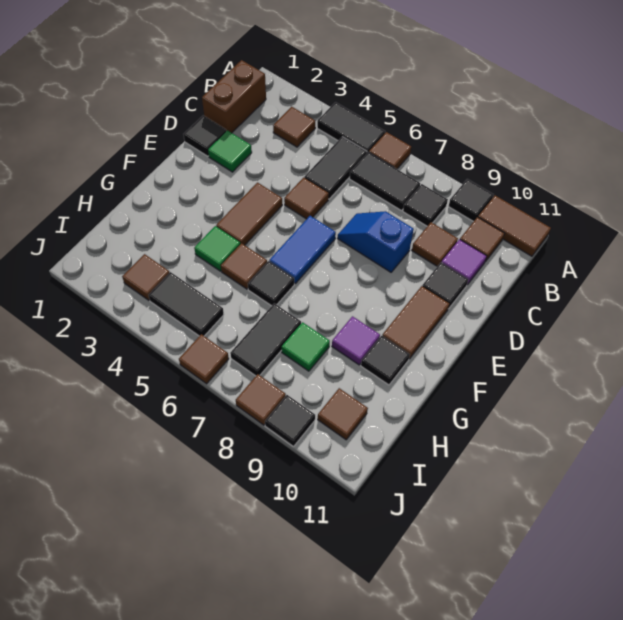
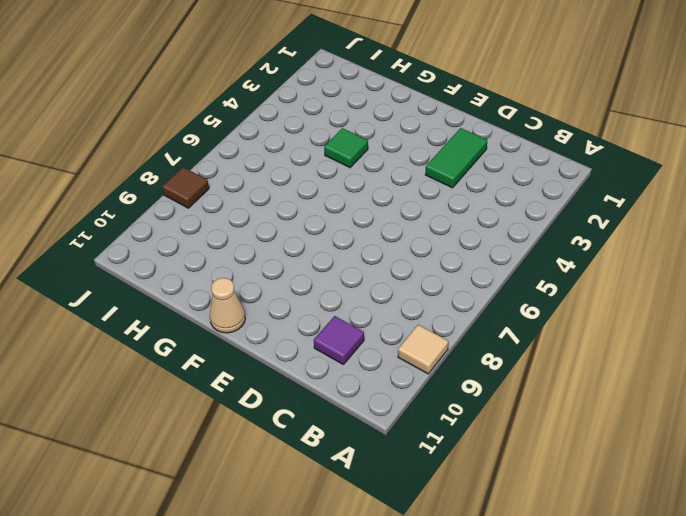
tan tile A9 level 1 -> black tile A9 level 1
green tile D2:D3 level 1 -> green tile D2 level 1
tan cone F11 level 1 -> none
none -> black tile A4:A5 level 1
none -> brown tile A6 level 1
none -> brown tile A10:A11 level 1
none -> brown brick B1:C1 level 1

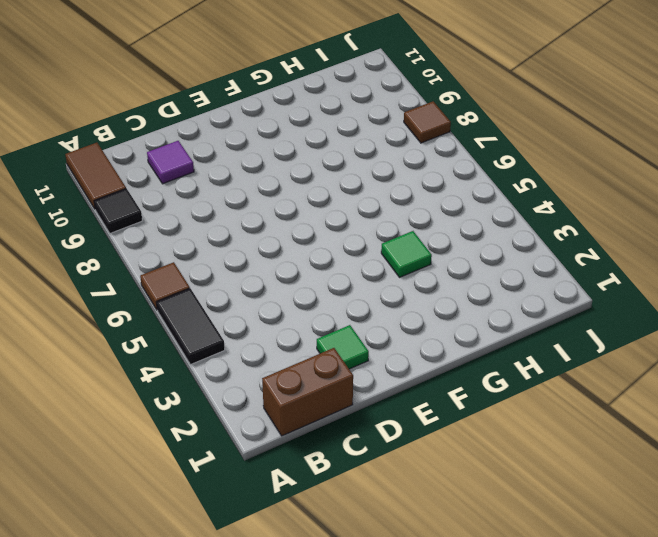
none -> brown tile B3 level 1
none -> black tile B5:C5 level 1
none -> black tile B6:B7 level 1
none -> black tile B8 level 1

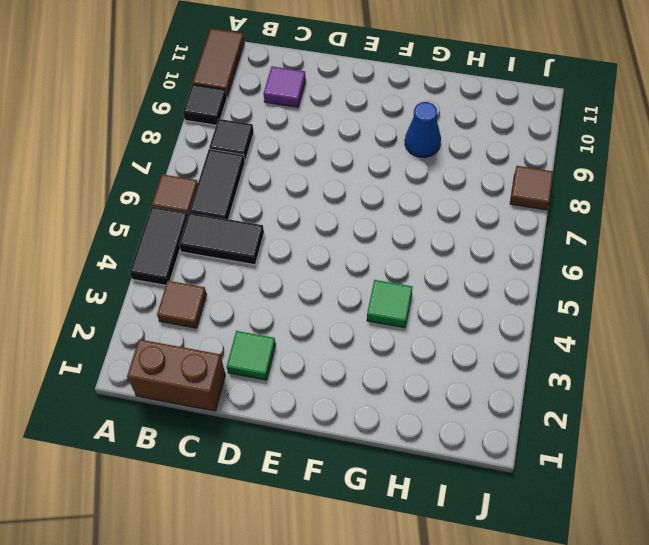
blue cone G9 level 1 -> purple tile G9 level 1
none -> brown tile B10 level 1
none -> brown tile C9 level 1
none -> black tile D1 level 1
none -> brown tile D5 level 1

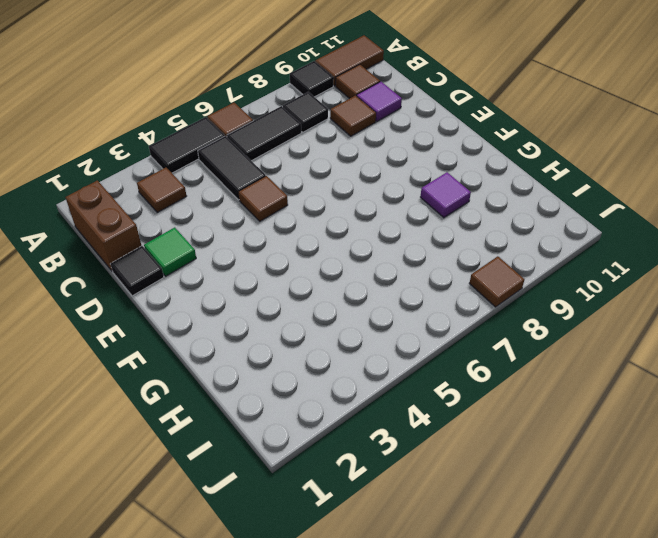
none -> blue slope D7:D8 level 1 top 8
none -> black tile D10 level 1
none -> brown tile E4:F4 level 1
none -> blue tile E6:F6 level 1

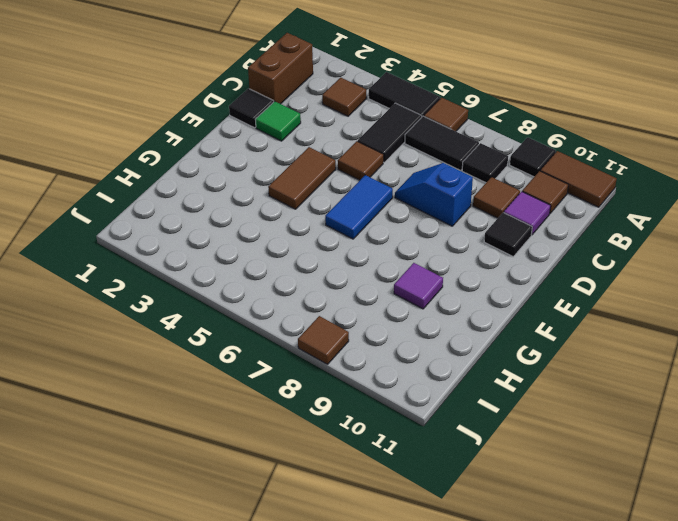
none -> brown tile E10:F10 level 1
none -> green tile G4 level 1
none -> brown tile G5 level 1
none -> black tile G6 level 1

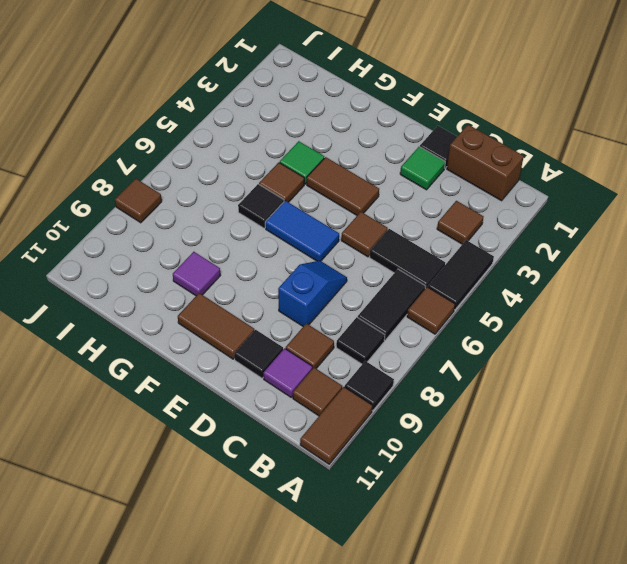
none -> black tile G10 level 1
none -> black tile H7:I7 level 1
none -> green tile H8 level 1
none -> brown tile I3 level 1

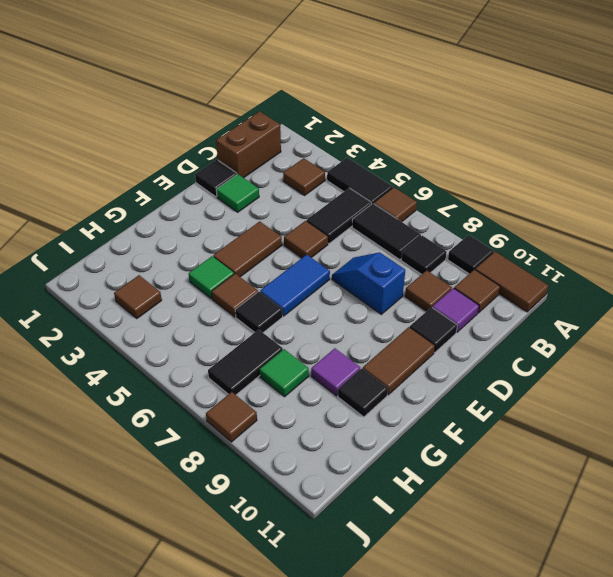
none -> black tile I4:I5 level 1
none -> brown tile I10 level 1
none -> brown tile J6 level 1
none -> black tile J9 level 1

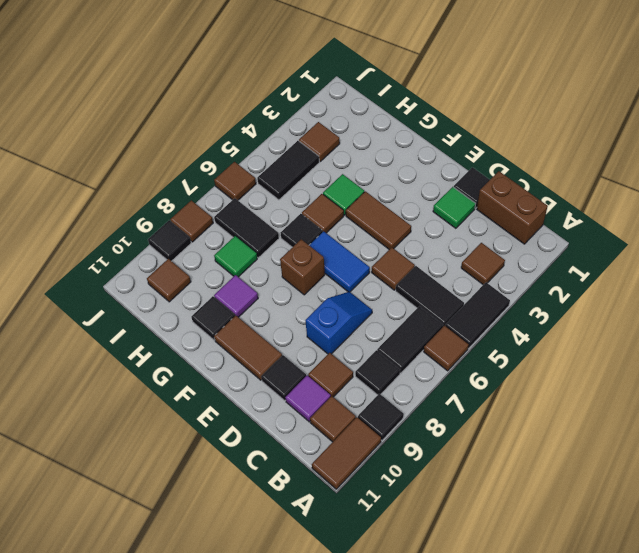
brown brick F7 level 1 -> none

